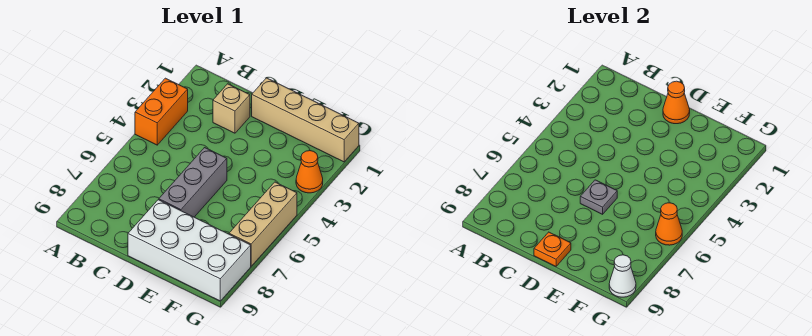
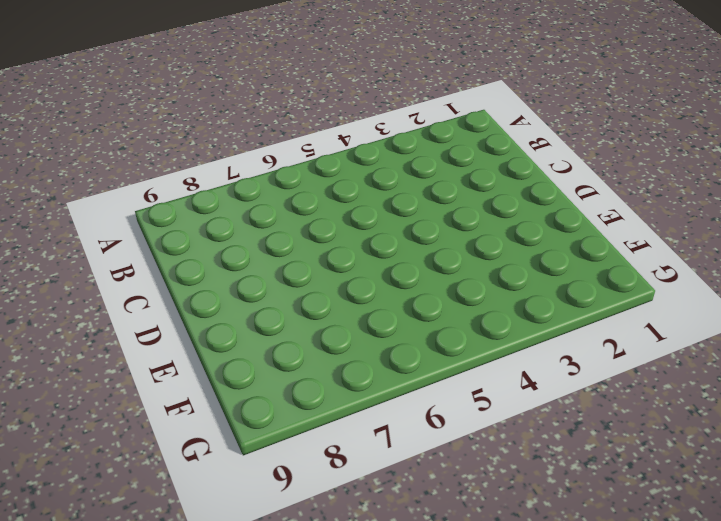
none -> orange brick A3:A4 level 1
none -> tan brick C2 level 1
none -> tan brick D1:G1 level 1

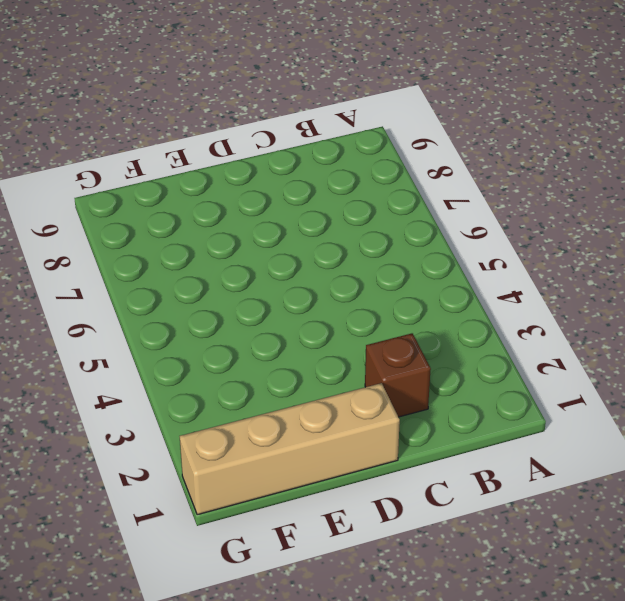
brown brick C2 level 1 -> tan brick C2 level 1
none -> orange brick A3:A4 level 1
none -> grey brick D5:D7 level 1
none -> white brick D8:G9 level 1

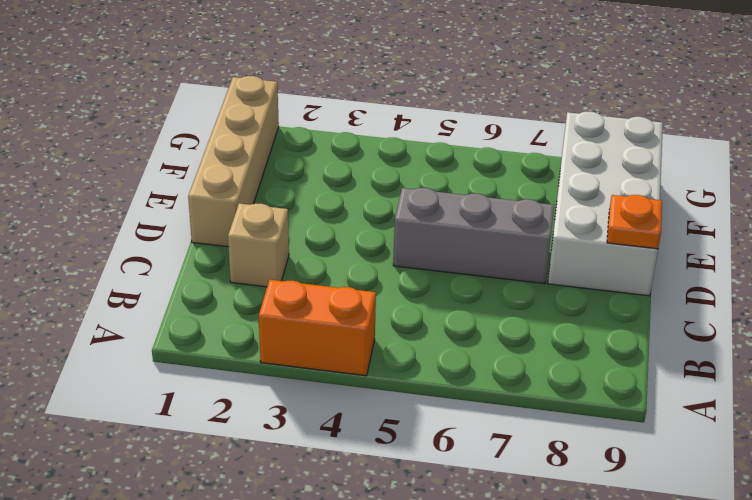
none -> orange cone G3 level 1
none -> tan brick G5:G7 level 1
none -> orange cone D1 level 2

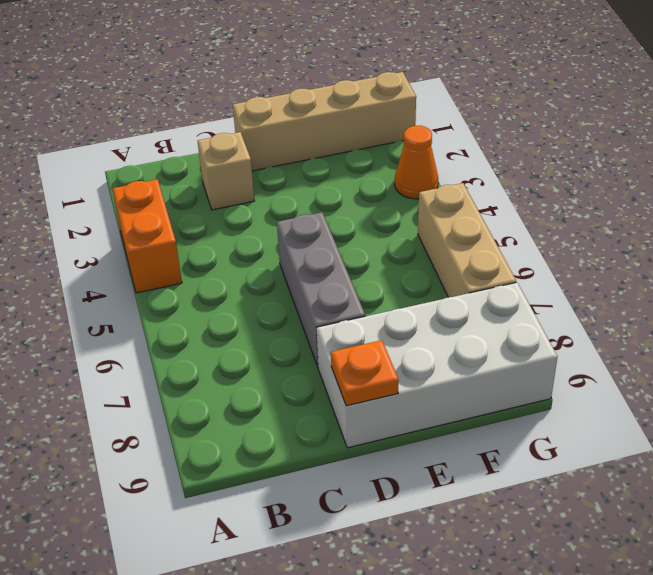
none -> orange cone D1 level 2
none -> grey plate D6 level 2
none -> orange cone G6 level 2

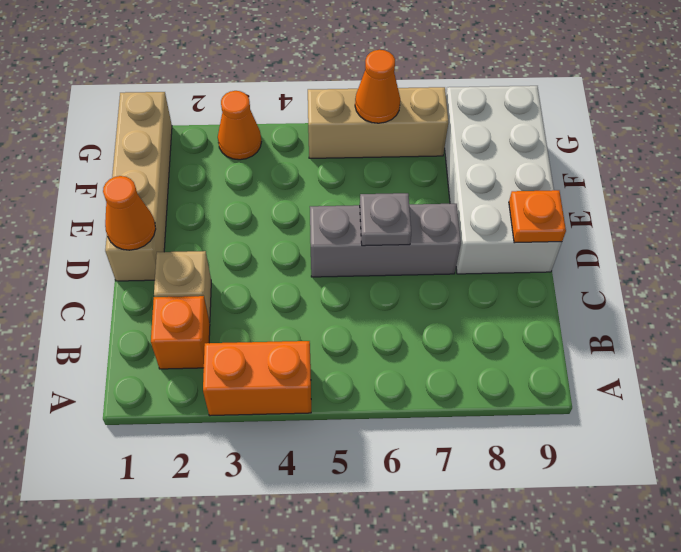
orange brick B2 level 1 -> none
none -> white cone G9 level 2

